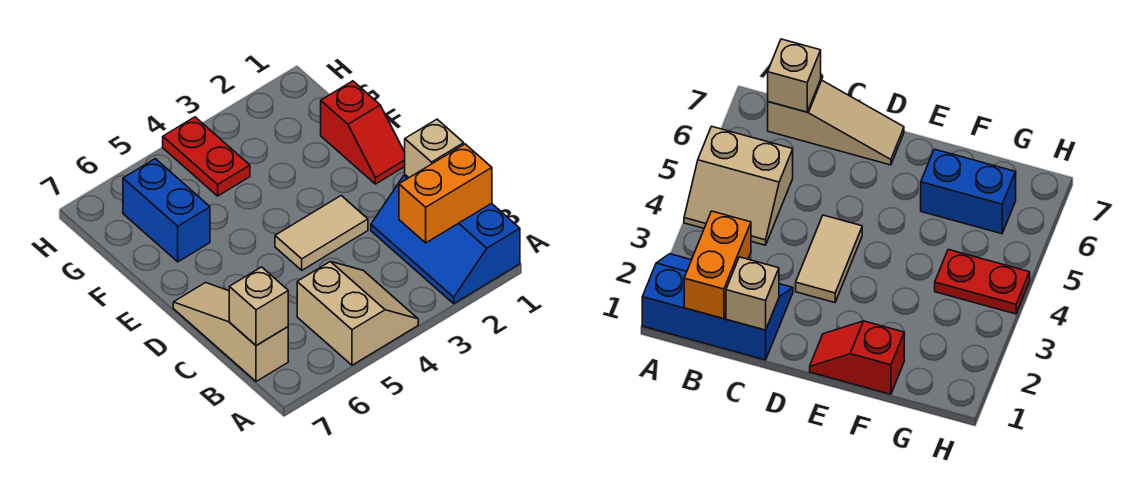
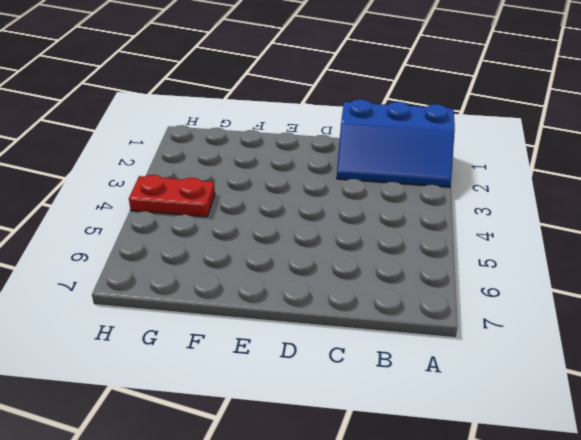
none -> tan slope A4:B5 level 1 top 5
none -> tan slope B7:D7 level 1 top B

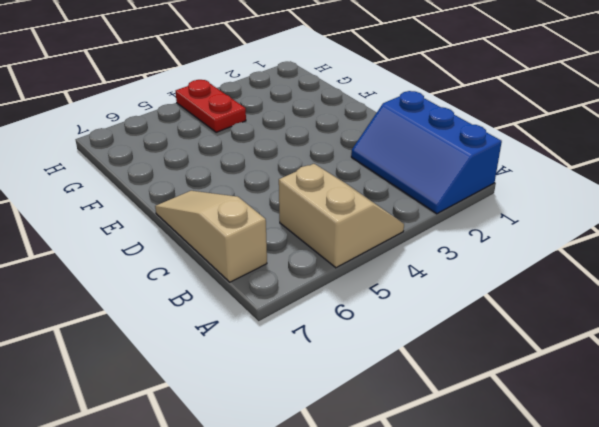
none -> tan tile D3:D4 level 1
none -> red slope E1:F1 level 1 top F

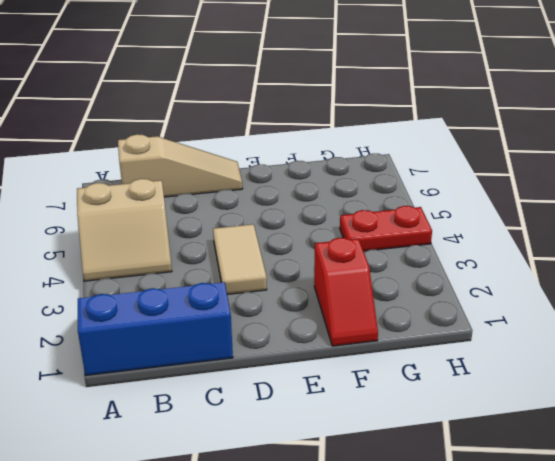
red slope F1:F2 level 1 top 2 -> red slope E1:F1 level 1 top F
none -> blue brick F6:G6 level 1
none -> orange brick B1:B2 level 2

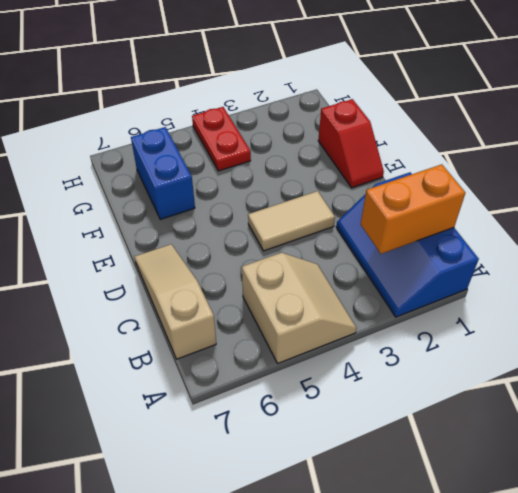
none -> tan brick B7 level 2
none -> tan brick C1 level 2

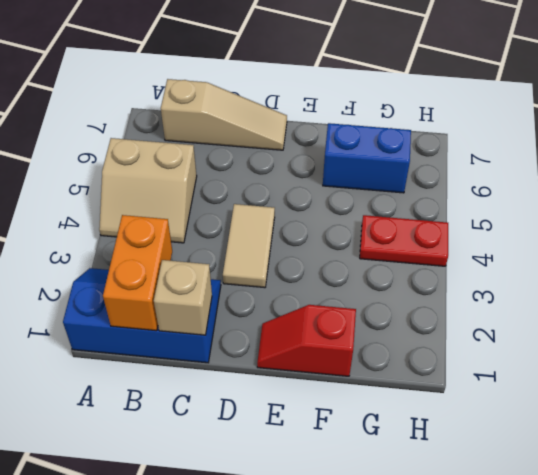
none -> tan brick B7 level 2

